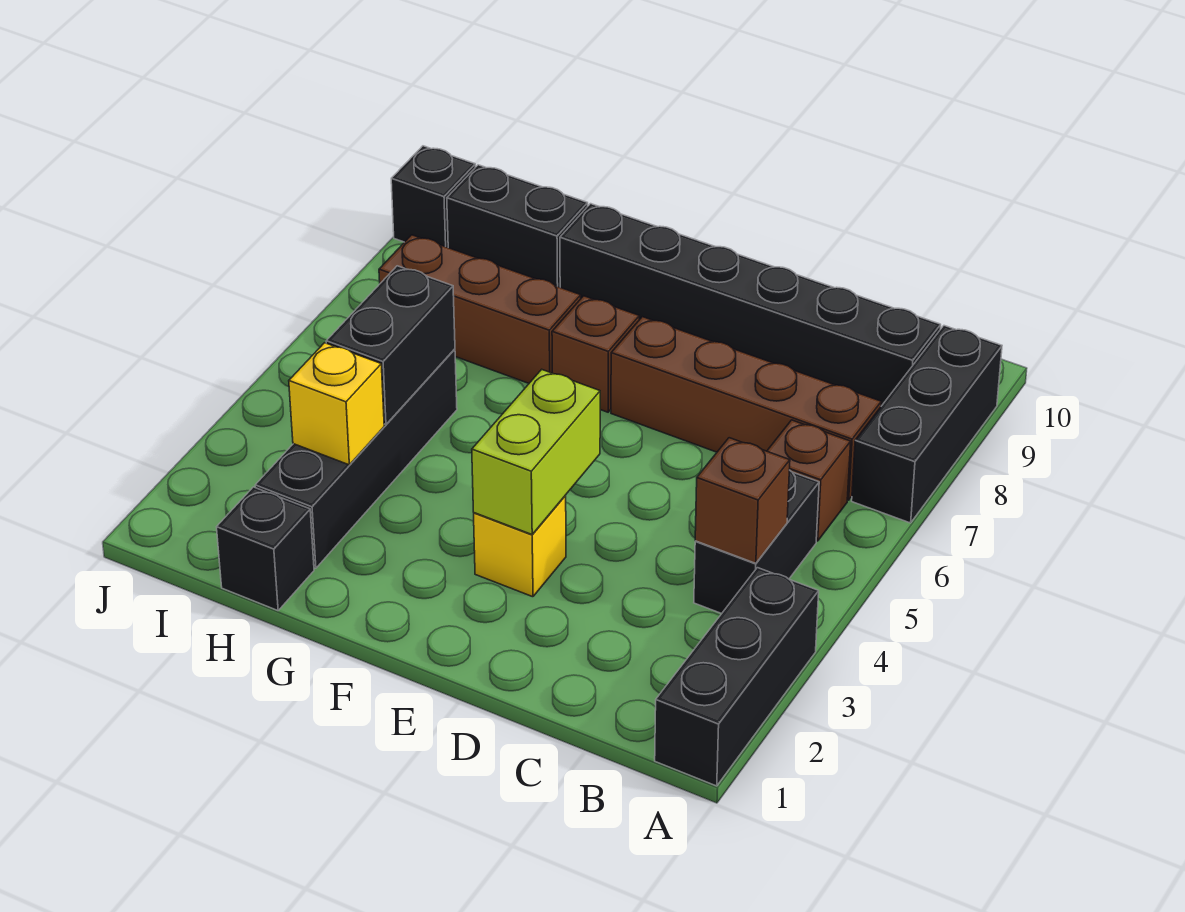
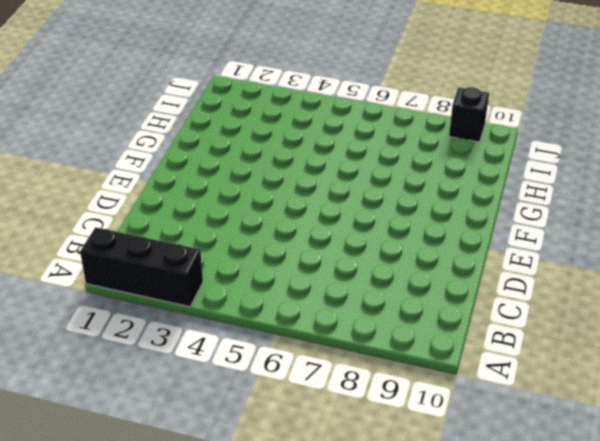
none -> black brick A7:A9 level 1
none -> black brick B4:B5 level 1
none -> brown brick B6 level 1

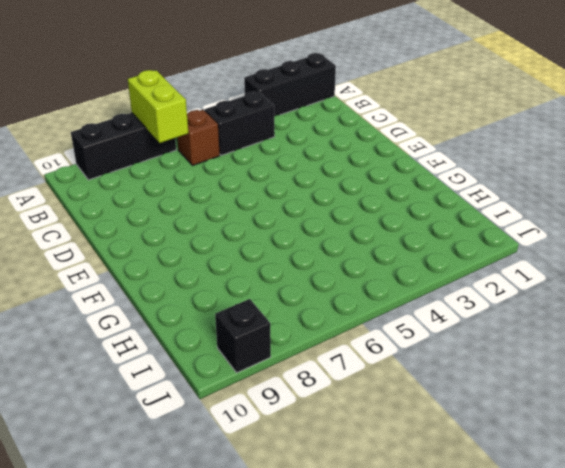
lime brick A7:B7 level 2 -> lime brick E3:E4 level 2
none -> brown brick B7:E7 level 1
none -> black brick B9:G9 level 1
none -> yellow brick E3 level 1

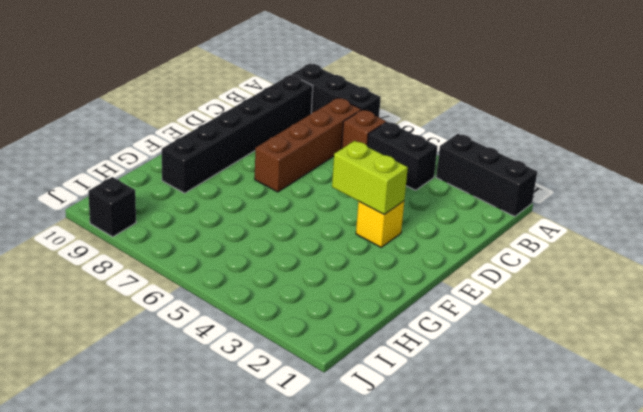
none -> brown brick F7 level 1
none -> brown brick G7:I7 level 1
none -> black brick H1 level 1

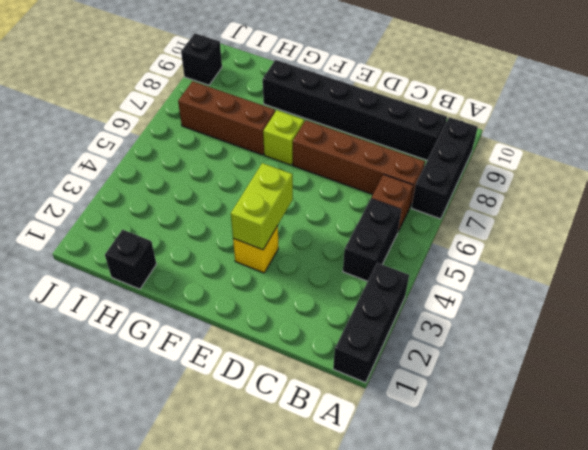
lime brick F7 level 1 -> brown brick F7 level 1
none -> black brick H2:H5 level 1
none -> black brick H9:I9 level 1
none -> brown brick B4 level 2

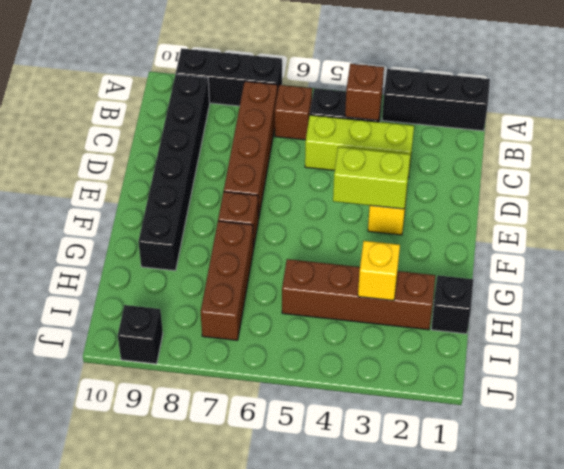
lime brick C3:C5 level 1 -> none
brown brick H2:H5 level 1 -> black brick H2:H5 level 1
none -> black brick H9:I9 level 1
none -> black brick H4:H5 level 2

